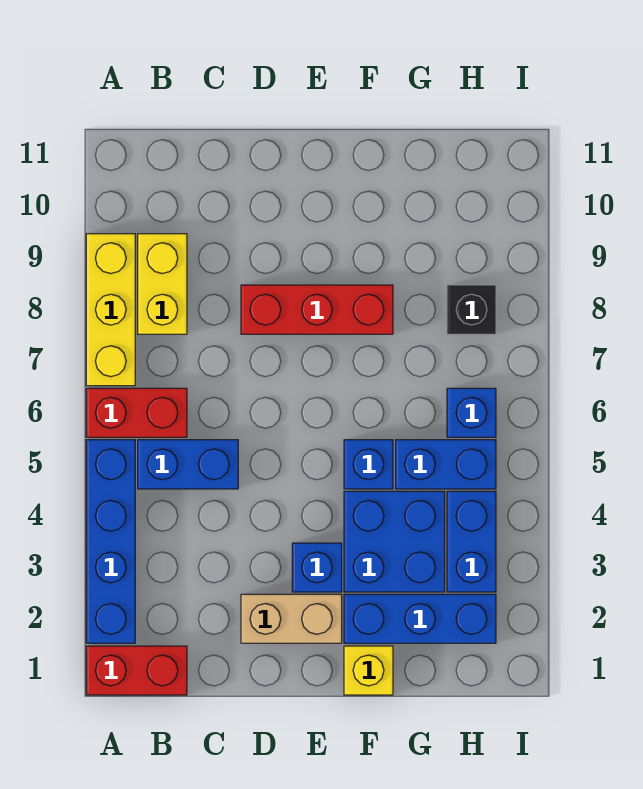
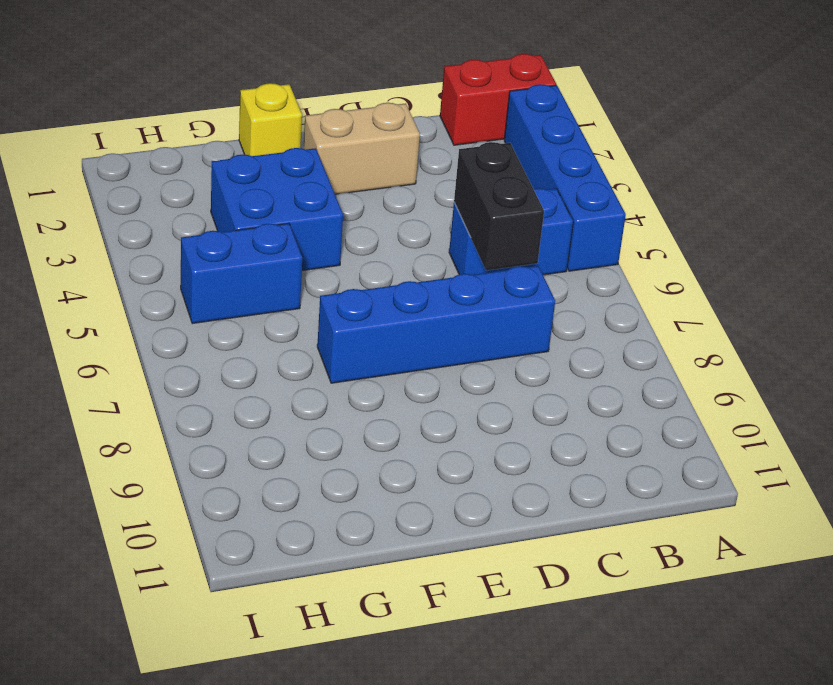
black brick C5:C6 level 2 -> none
blue brick C7:F7 level 1 -> none
none -> red brick A6:B6 level 1
none -> yellow brick A7:A9 level 1
none -> yellow brick B8:B9 level 1

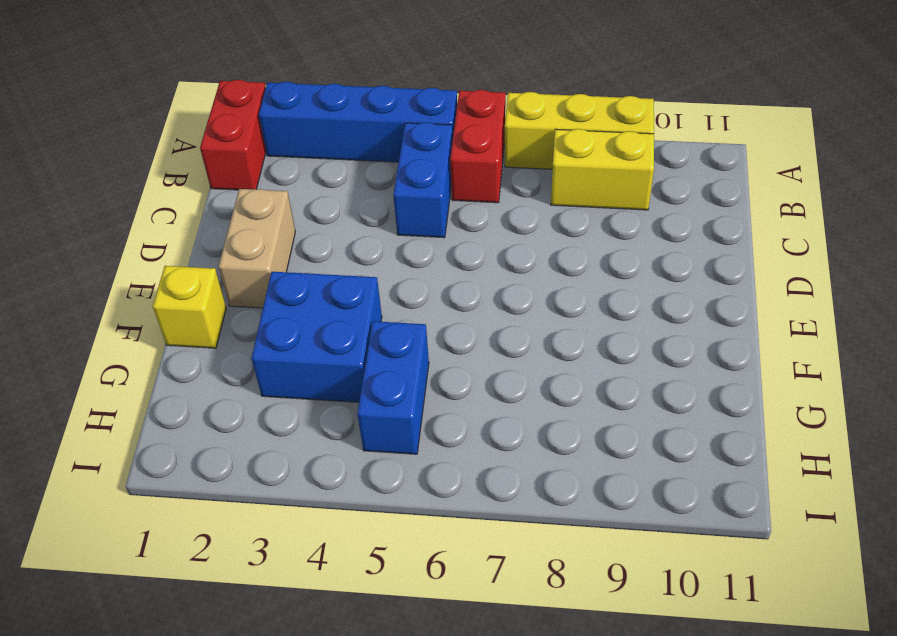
none -> red brick D8:F8 level 1
none -> blue brick E3 level 1
none -> blue brick F2:H2 level 1

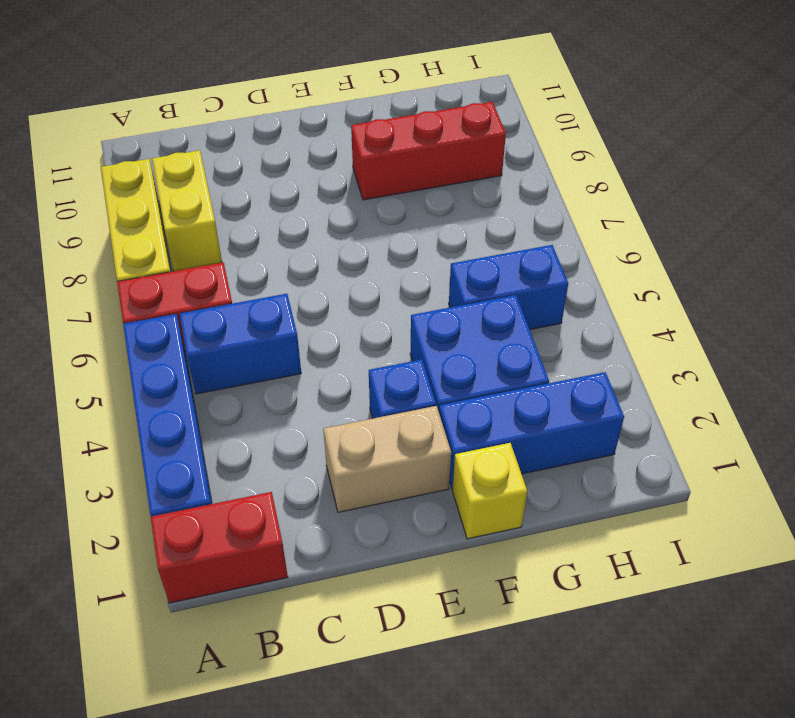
red brick F9:H9 level 1 -> red brick D8:F8 level 1
none -> blue brick F5 level 1
none -> blue brick H3:H4 level 1
none -> blue brick H6 level 1

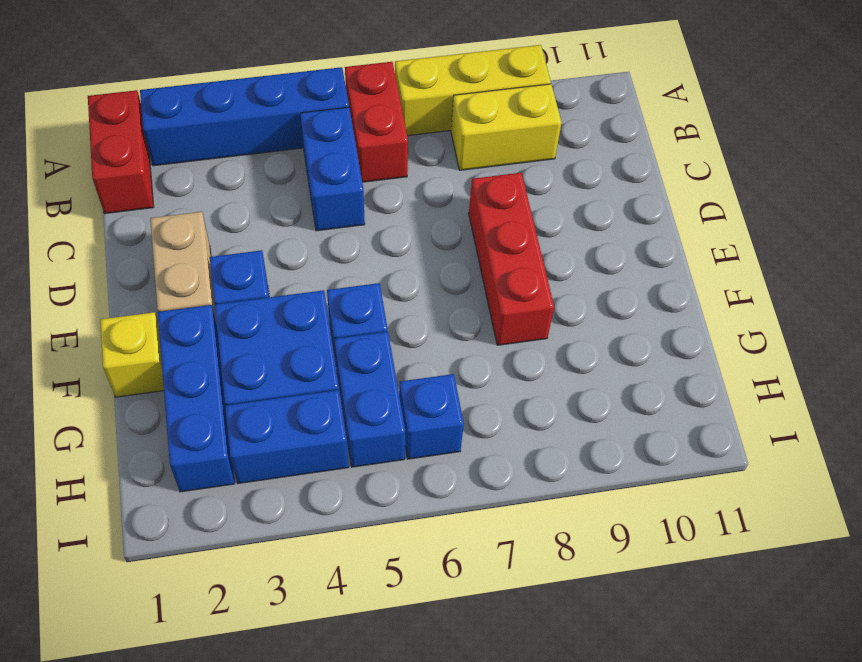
none -> black brick H8 level 1

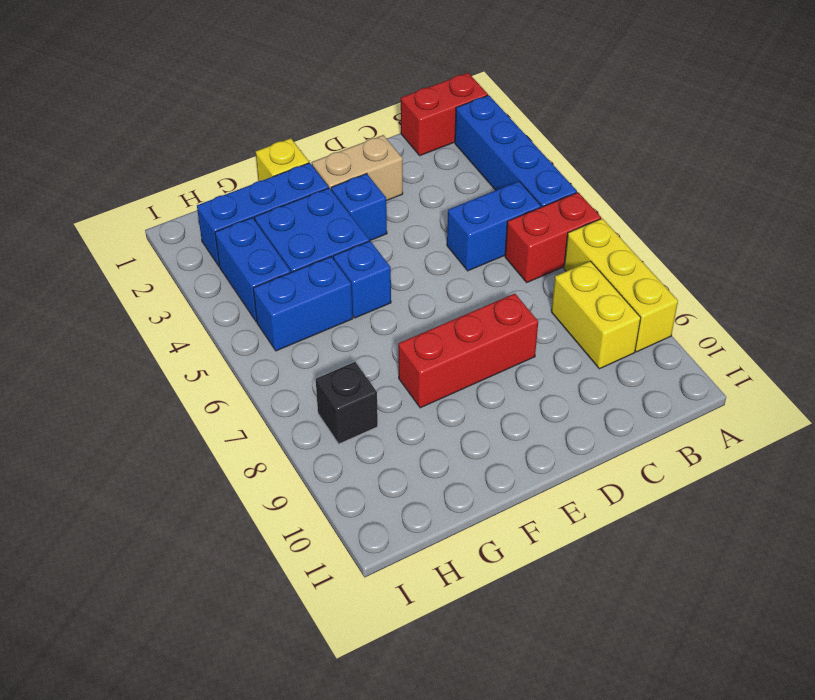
none -> blue brick H6 level 1

